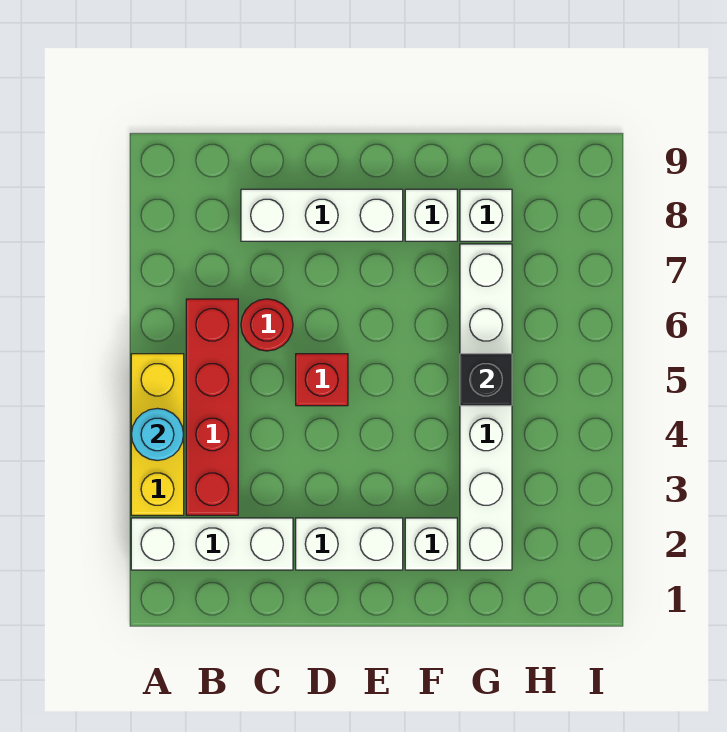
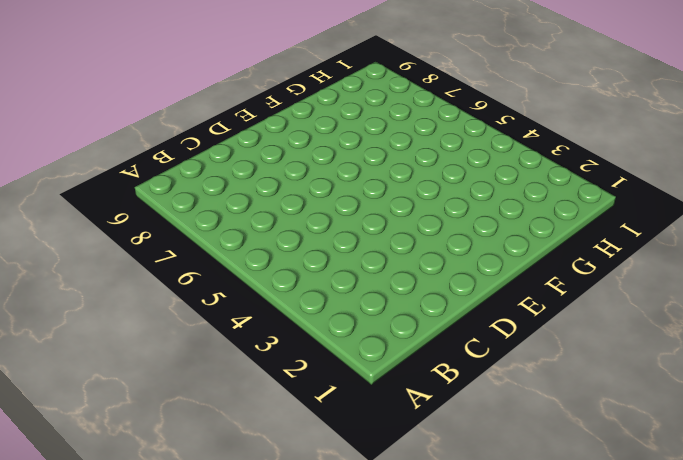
none -> white brick A2:C2 level 1
none -> yellow brick A3:A5 level 1
none -> red brick B3:B6 level 1

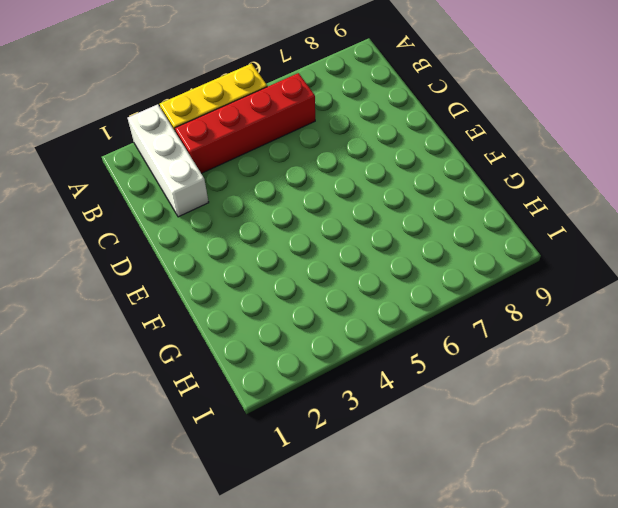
none -> red round brick C6 level 1
none -> white brick C8:E8 level 1
none -> white brick D2:E2 level 1

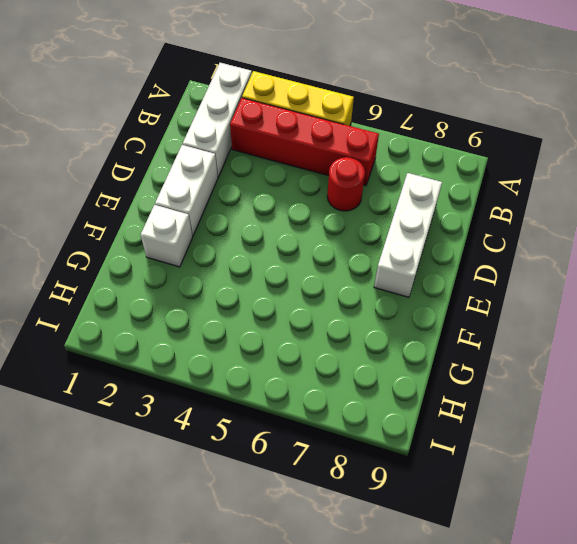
none -> red brick D5 level 1
none -> white brick F8 level 1
none -> white brick G2:G7 level 1

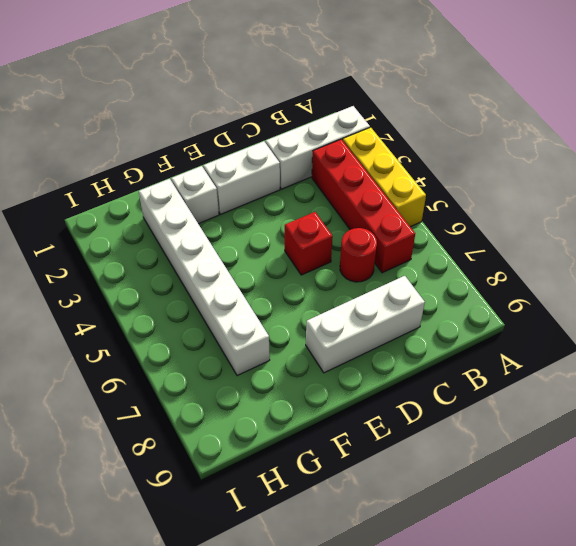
none -> white brick F8 level 1
none -> white brick G8 level 1
none -> cyan round brick A4 level 2

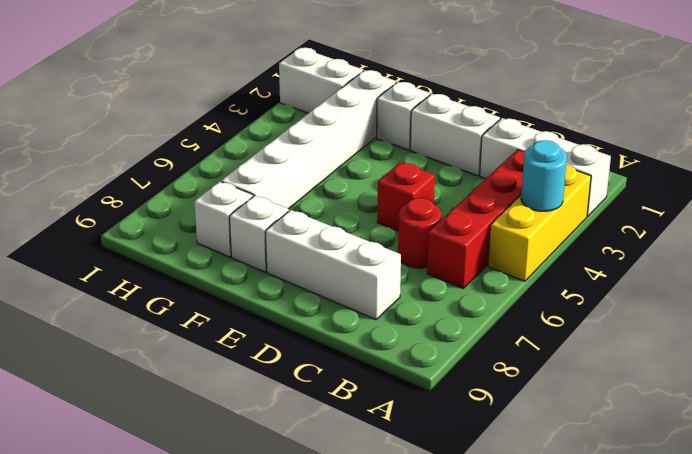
white brick H2:I2 level 1 -> none
none -> black brick G5 level 2

